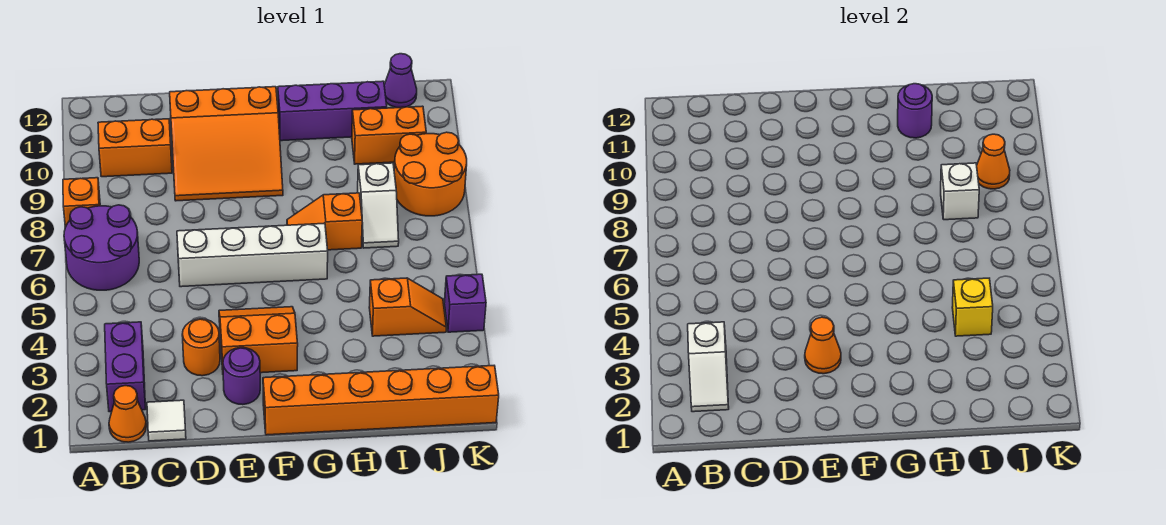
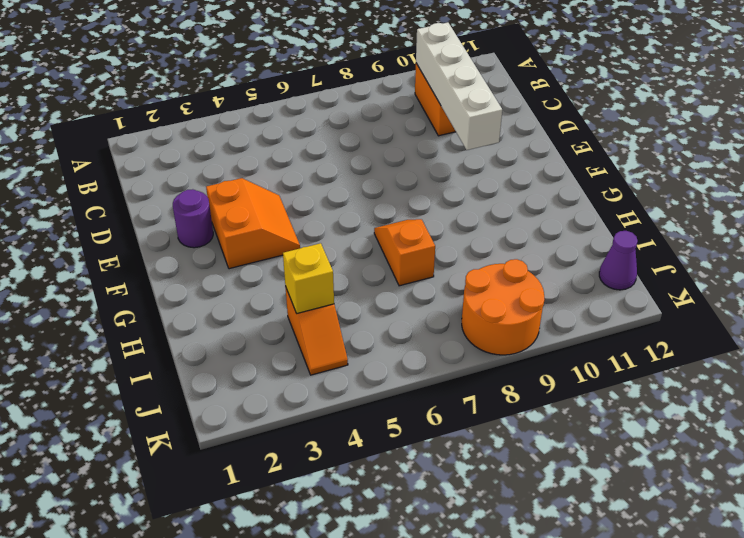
white brick B10:E10 level 2 -> white brick D6:G6 level 1
none -> purple round brick A6:B7 level 1
none -> orange brick A8 level 1
none -> orange cone B1 level 1

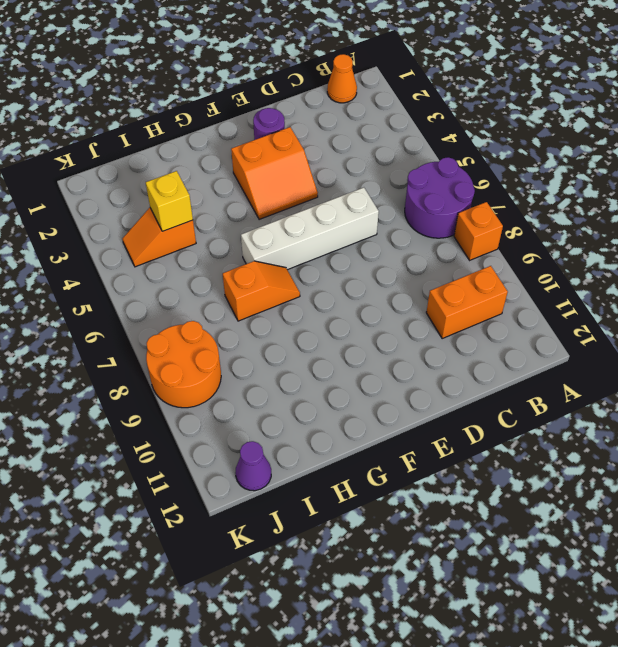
none -> purple brick B2:B3 level 1
none -> white tile C1 level 1
none -> orange round brick D3 level 1

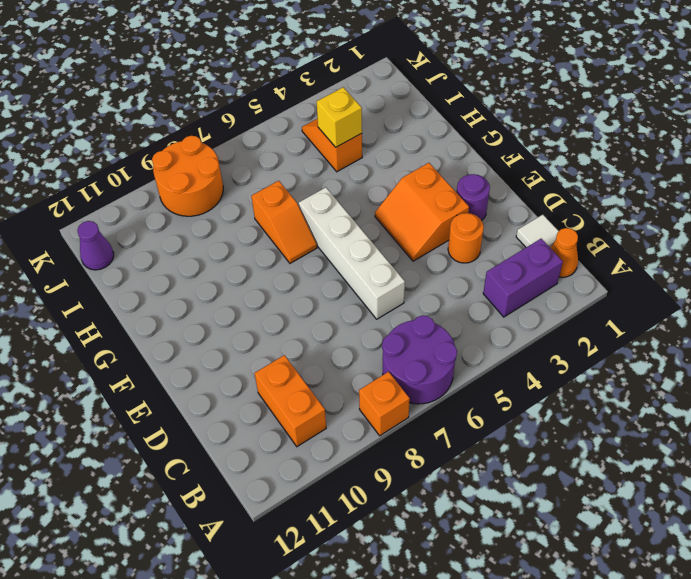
none -> orange slope D9:F11 level 1 top 11
none -> orange brick F1:K1 level 1
none -> purple brick G11:I11 level 1

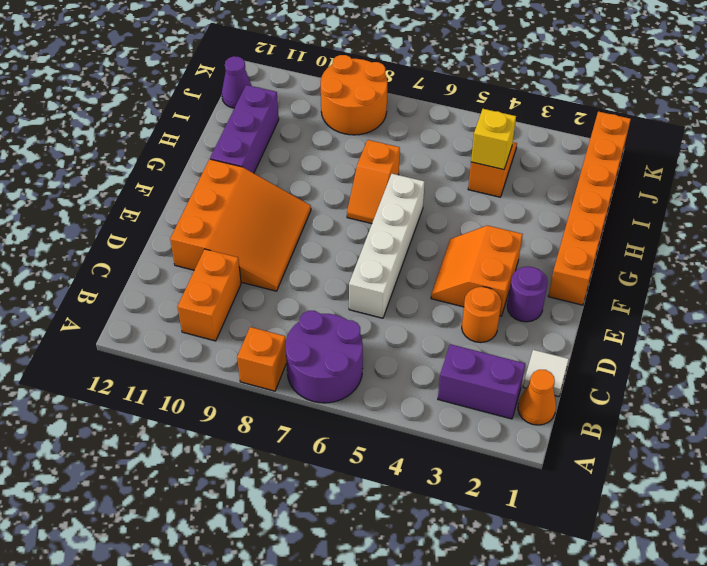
none -> white slope I7:I8 level 1 top 8
none -> orange brick I10:J10 level 1
none -> purple brick K4 level 1

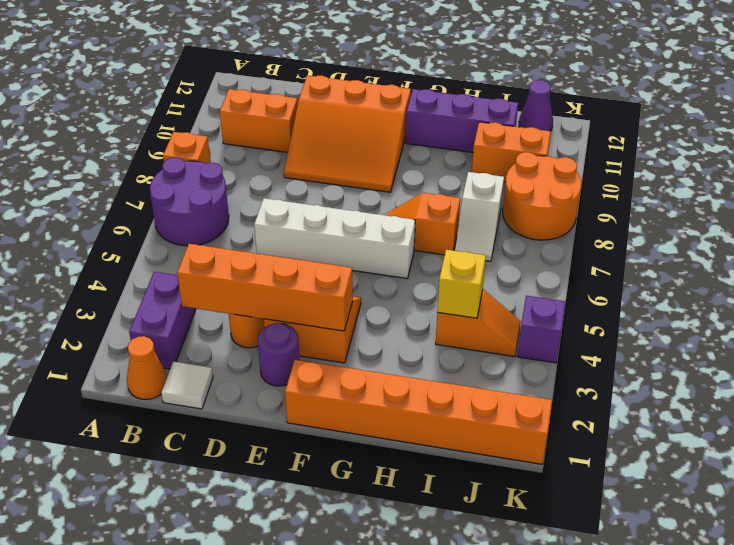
orange brick C3:F3 level 2 -> orange cone E3 level 2
none -> white slope B2:B3 level 2 top 3
none -> purple round brick H11 level 2
none -> white brick I8 level 2

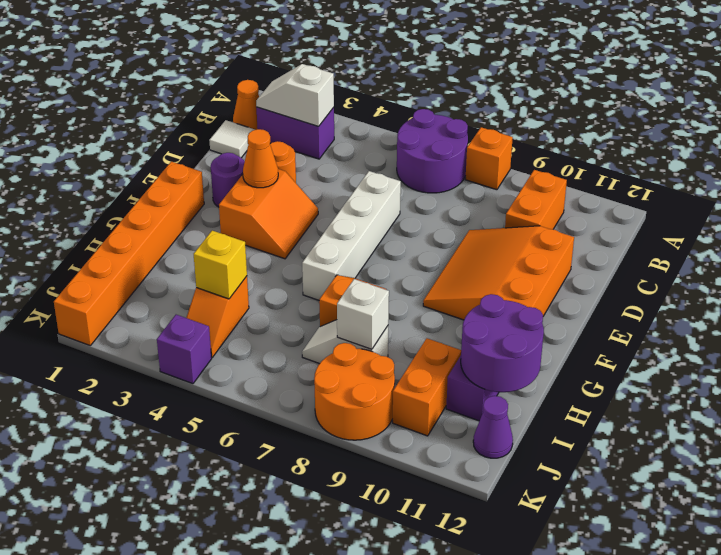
purple round brick H11:I12 level 2 -> purple round brick H11 level 2
none -> orange cone J9 level 2

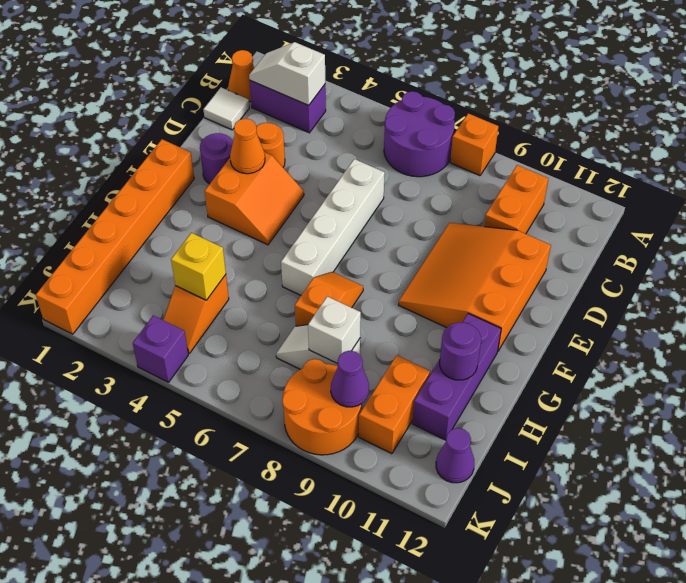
purple cone J9 level 2 -> orange cone J9 level 2

